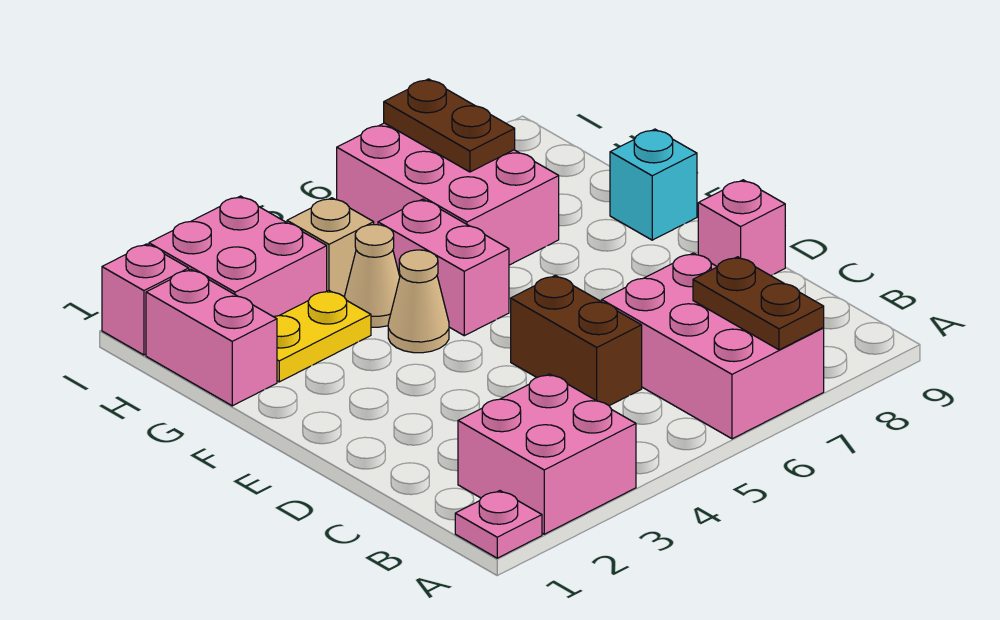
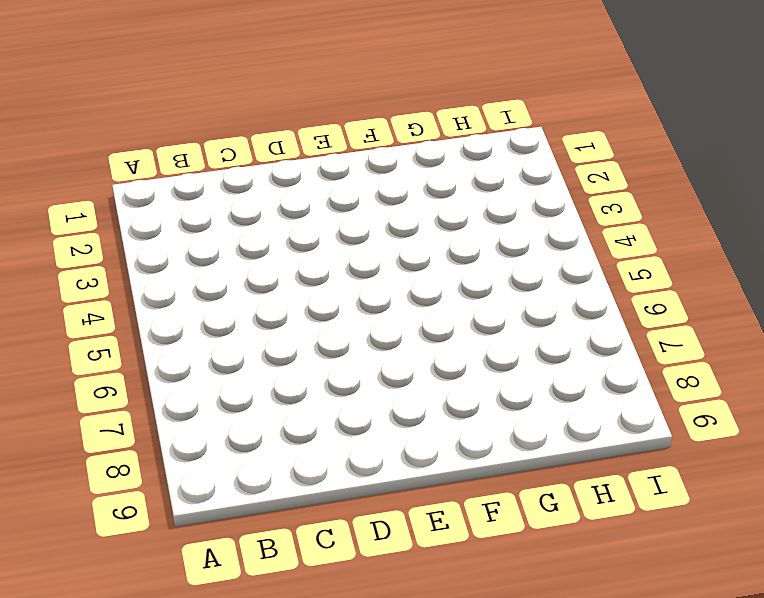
none -> pink plate A1 level 1
none -> pink brick A2:B3 level 1
none -> pink brick A6:C7 level 1

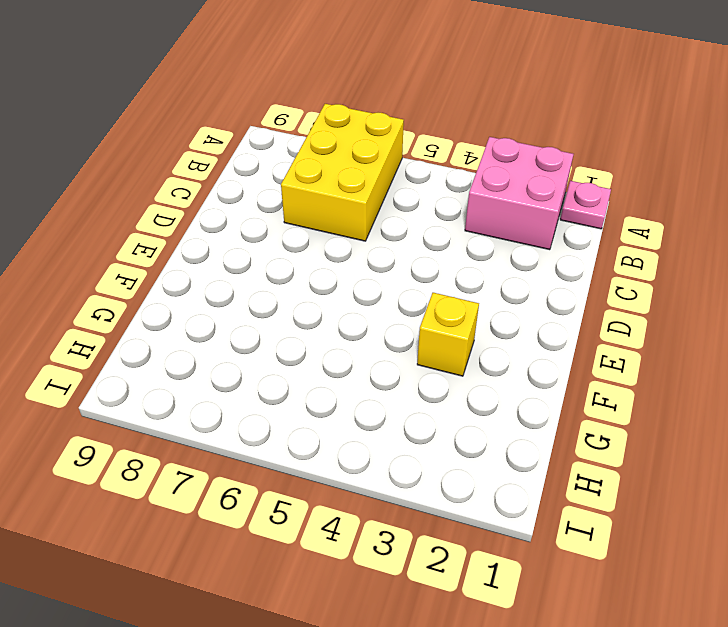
yellow brick A6:C7 level 1 -> pink brick A6:C7 level 1
yellow brick F3 level 1 -> none
none -> brown brick C5:D5 level 1
none -> pink brick D9 level 1
none -> tan cone F4 level 1

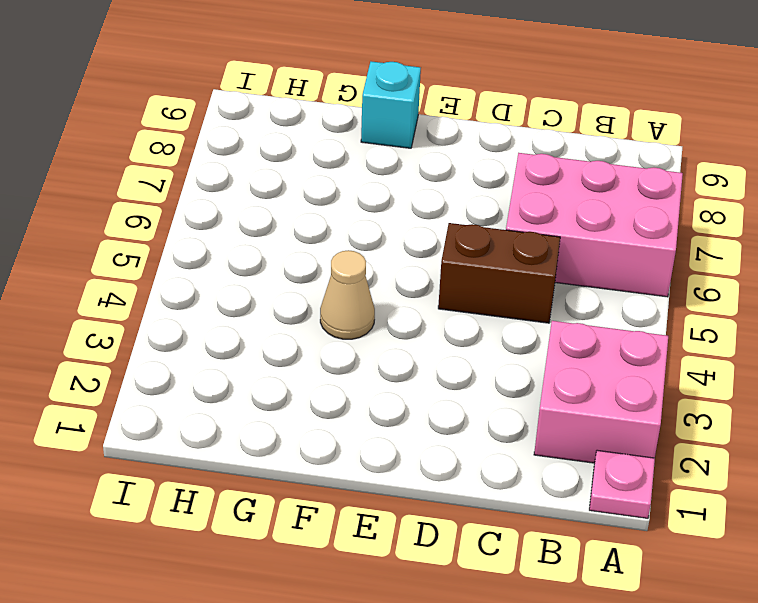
none -> pink brick D9 level 1
none -> pink brick F5:G5 level 1
none -> pink brick G1:H1 level 1

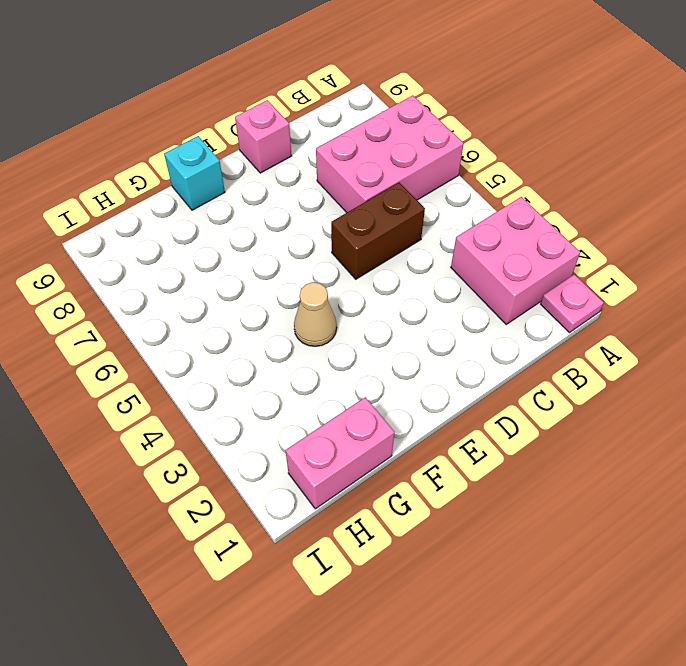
none -> pink brick F5:G5 level 1
none -> yellow plate G2:G3 level 1
none -> tan cone G4 level 1

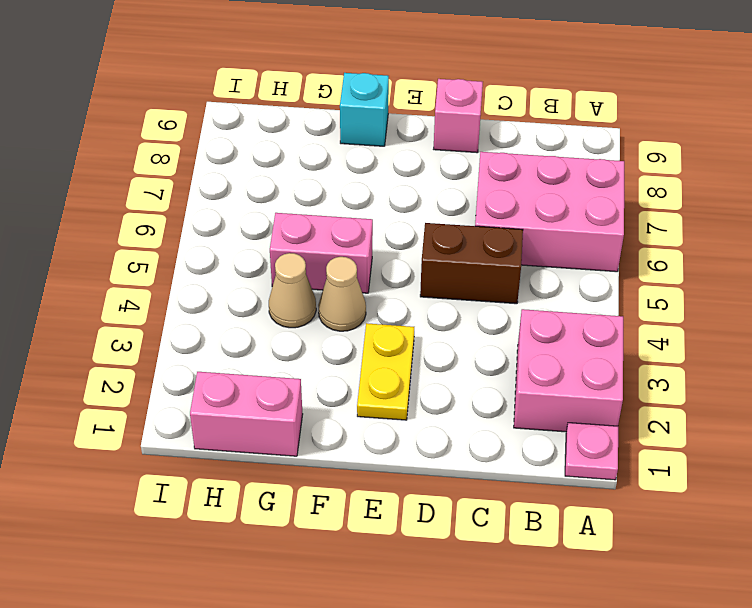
yellow plate E2:E3 level 1 -> yellow plate G2:G3 level 1
none -> pink brick G6:I7 level 1
none -> pink brick H2:I3 level 1
none -> tan brick H4 level 1

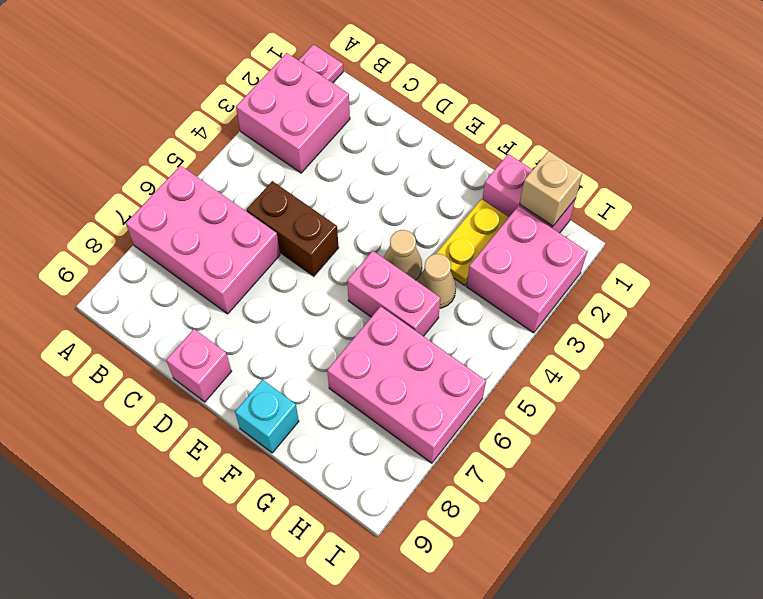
tan brick H1 level 2 -> tan brick H4 level 1
none -> pink brick I1 level 1
none -> brown plate A7:B7 level 2
none -> brown plate H7:I7 level 2

